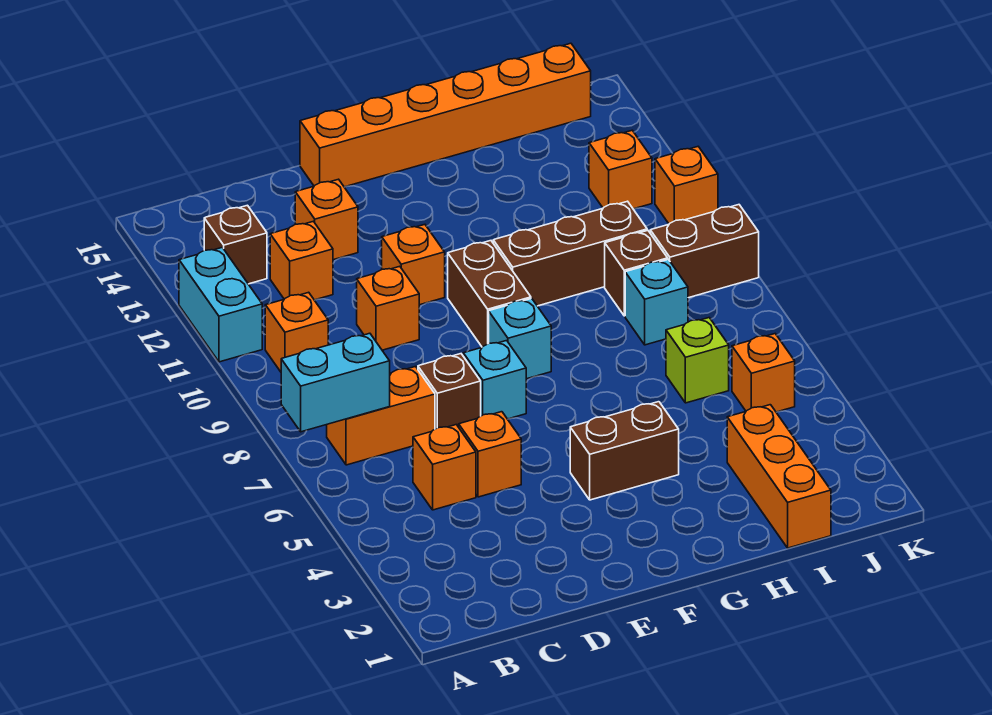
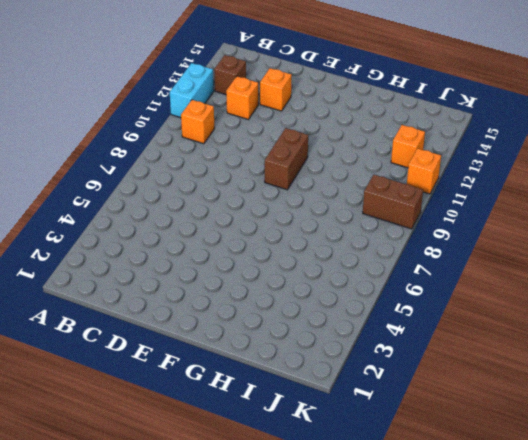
none -> orange brick B7:C7 level 1
none -> orange brick C5 level 1
none -> orange brick D5 level 1

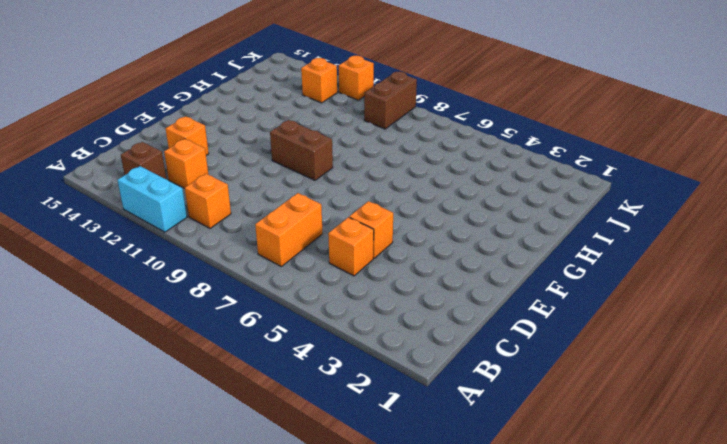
none -> brown brick D7 level 1
none -> orange brick D10 level 1
none -> cyan brick E7 level 1

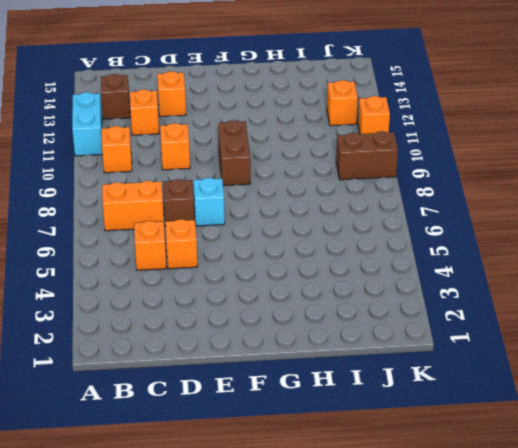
none -> orange brick E11 level 1
none -> orange brick E15:J15 level 1
none -> brown brick F4:G4 level 1

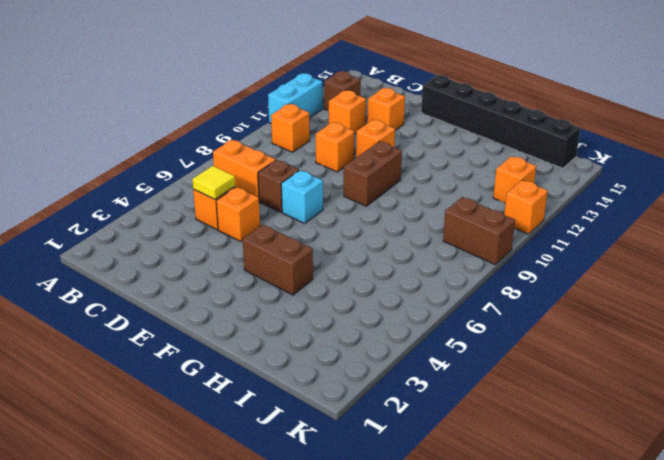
yellow tile C5 level 2 -> none
black brick E15:J15 level 1 -> orange brick E15:J15 level 1
none -> cyan brick F8 level 1
none -> brown brick G10:I10 level 1
none -> orange brick I1:I3 level 1

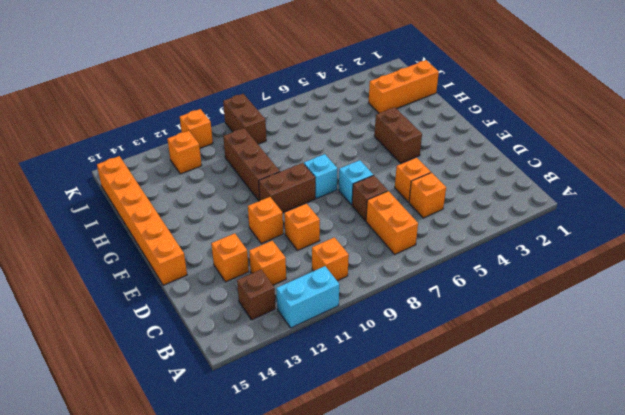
none -> lime brick I6 level 1
none -> cyan brick I8 level 1
none -> brown brick I9 level 1

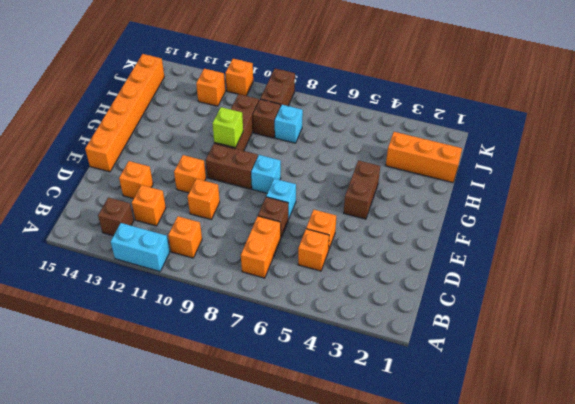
lime brick G10 level 2 -> lime brick I6 level 1
none -> orange brick J5 level 1
none -> cyan brick A7:B7 level 2

